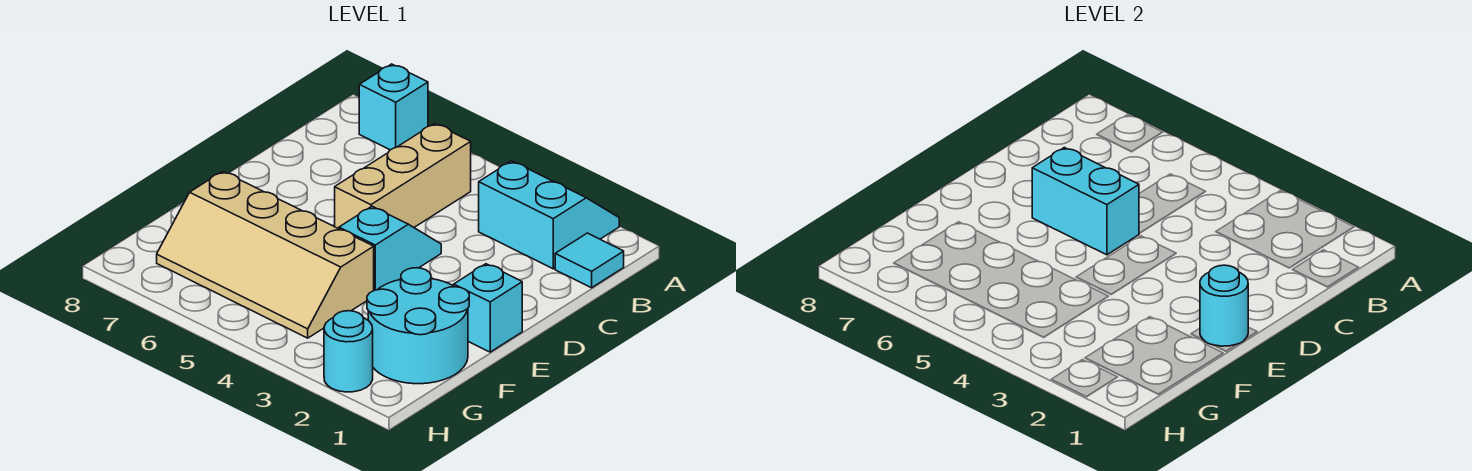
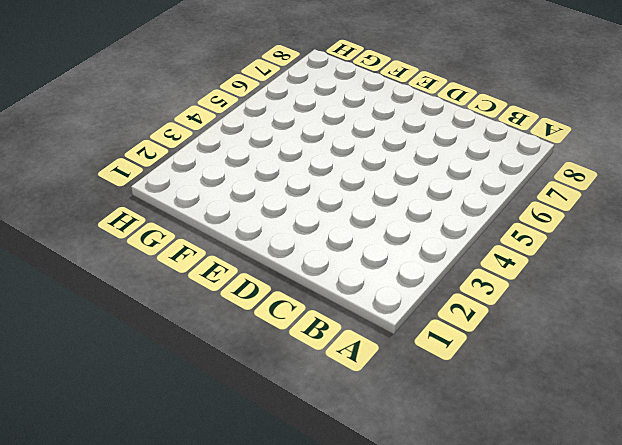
none -> cyan slope A2:B3 level 1 top B
none -> cyan brick A7 level 1

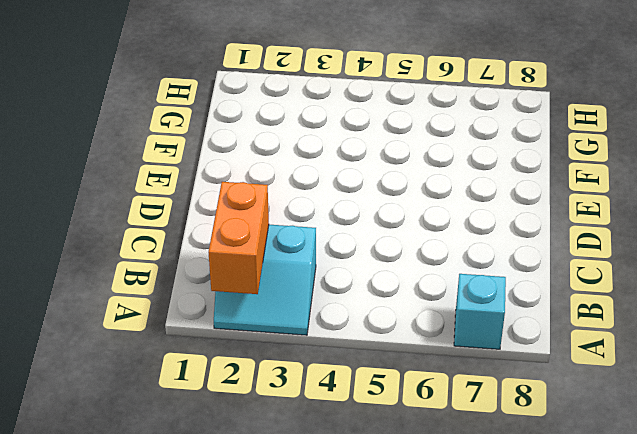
orange brick A2:B2 level 2 -> none
none -> cyan tile B1 level 1
none -> tan brick B5:D5 level 1

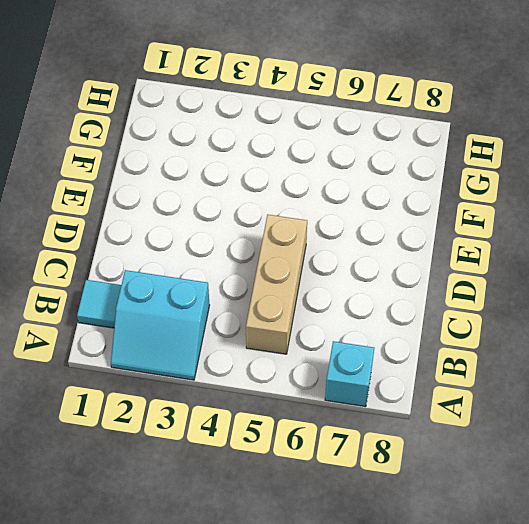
none -> cyan slope D4:E4 level 1 top E
none -> cyan brick E1 level 1

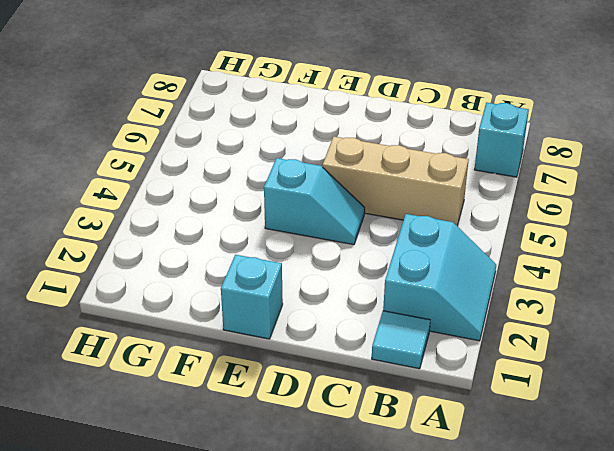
none -> cyan round brick F1:G2 level 1
none -> tan slope F4:G7 level 1 top F

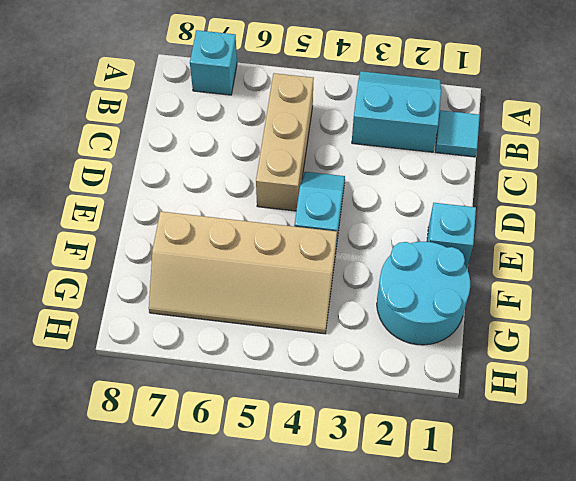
none -> cyan round brick H2 level 1
none -> cyan brick D5:D6 level 2

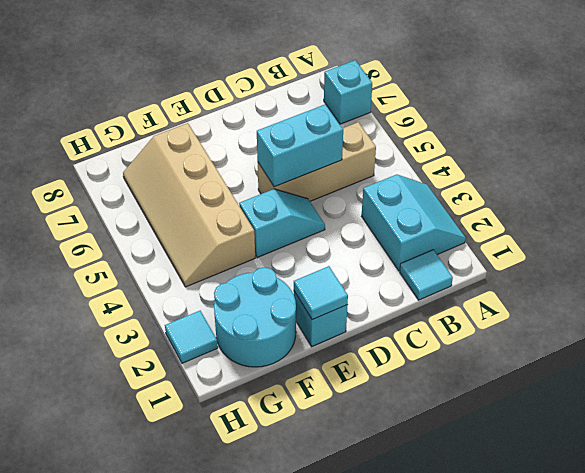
cyan brick C5:D5 level 2 -> cyan brick D5:D6 level 2
cyan tile E1 level 2 -> cyan round brick E1 level 2
cyan tile H2 level 1 -> cyan round brick H2 level 1

